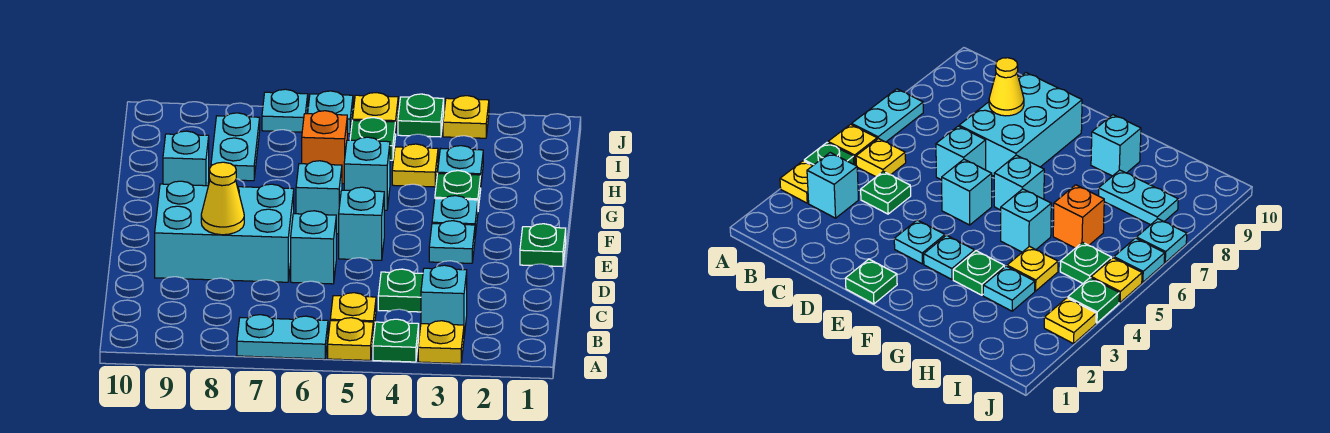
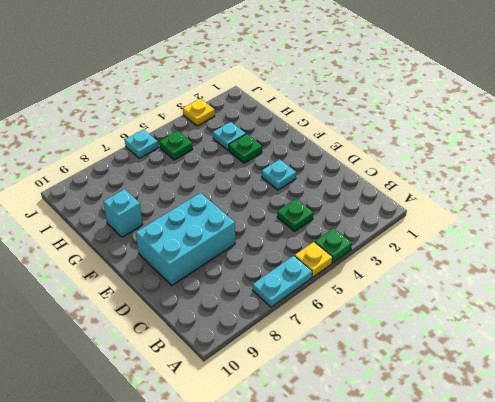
none -> yellow plate A3 level 1
none -> cyan brick B3 level 1
none -> yellow plate B5 level 1

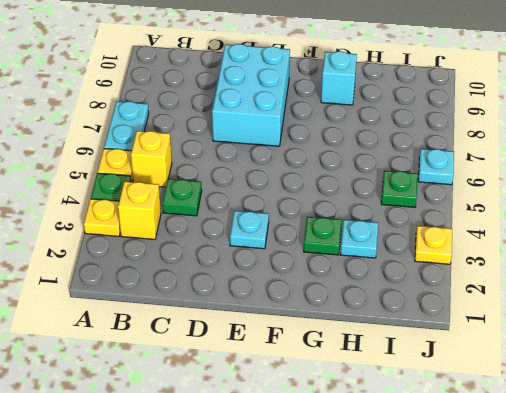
yellow brick B3 level 1 -> cyan brick B3 level 1
yellow brick B5 level 1 -> yellow plate B5 level 1
none -> cyan brick D6 level 1
none -> green plate E1 level 1
none -> cyan brick E5 level 1

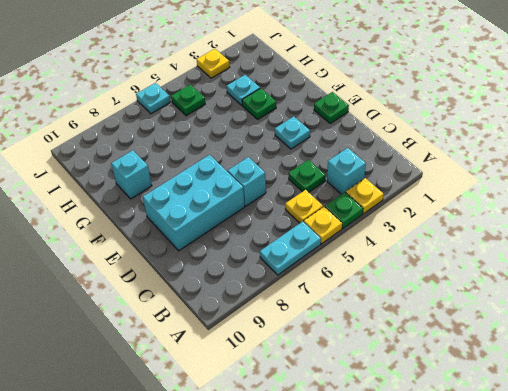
none -> cyan brick E5 level 1
none -> cyan plate F3 level 1
none -> cyan brick F6 level 1

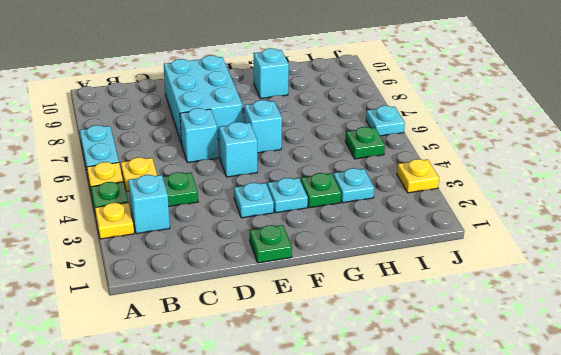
none -> cyan brick G5 level 1
none -> yellow plate H4 level 1
none -> orange brick H6 level 1

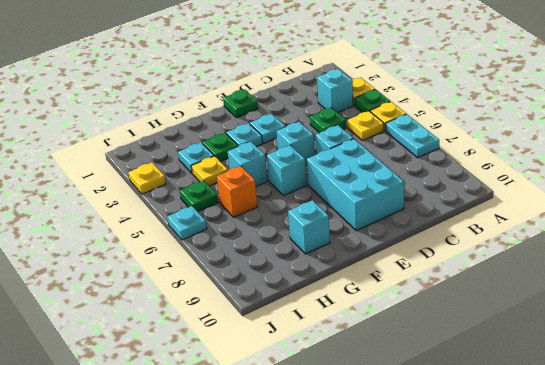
none -> cyan plate H8:I8 level 1
none -> green plate J4 level 1
none -> yellow plate J5 level 1

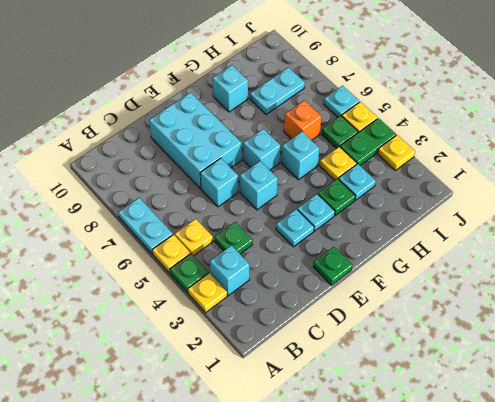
green plate I4:J4 level 1 -> green plate J4 level 1
none -> cyan plate J7 level 1
none -> yellow cone D8 level 2

